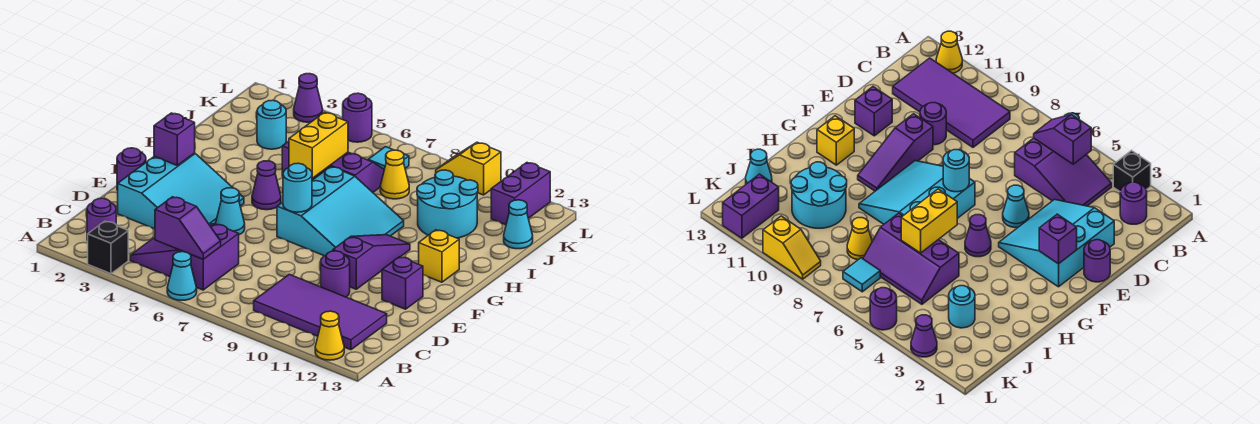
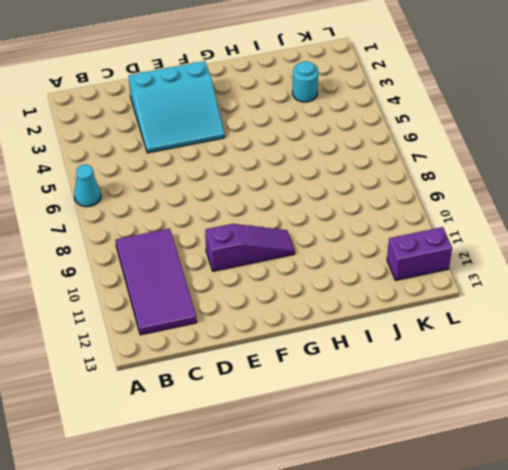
none -> black brick A3 level 1
none -> yellow cone A12 level 1
none -> purple round brick B2 level 1

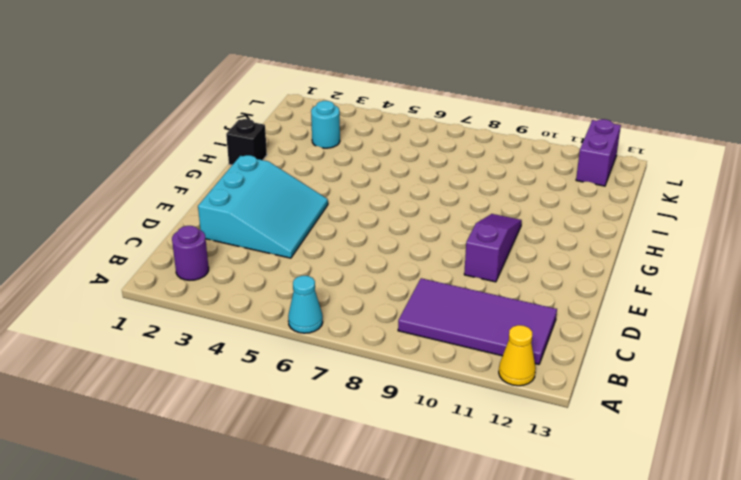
black brick H1 level 1 -> black brick A3 level 1
none -> purple slope B4:C6 level 1 top 6
none -> purple round brick D10 level 1
none -> purple round brick E1 level 1

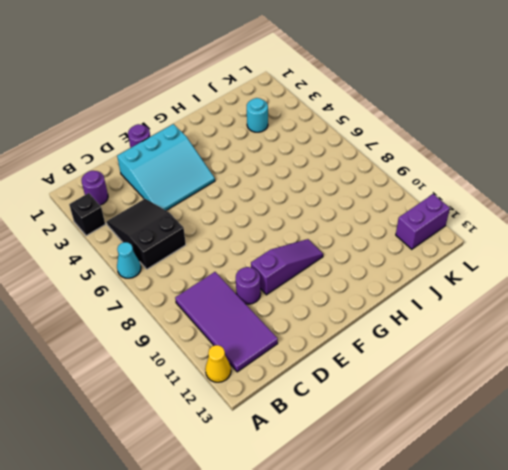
black slope B4:C6 level 1 top 6 -> purple slope B4:C6 level 1 top 6
none -> cyan cone E5 level 1
none -> purple brick E12 level 1
none -> cyan slope F7:H9 level 1 top 7

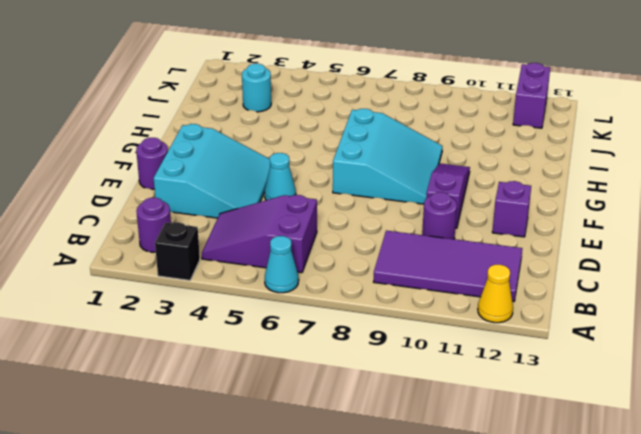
none -> purple cone G5 level 1
none -> yellow brick G12 level 1
none -> purple slope I5:J7 level 1 top I

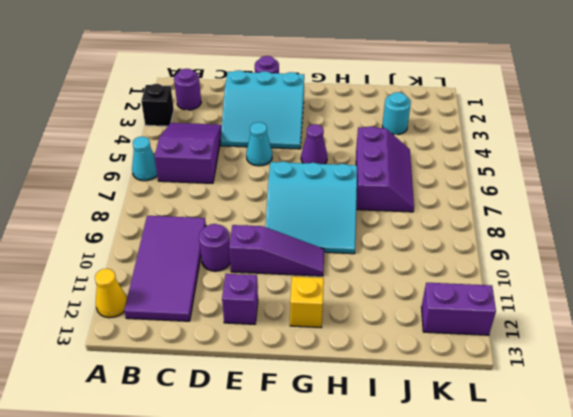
none -> cyan round brick I10:J11 level 1
none -> yellow cone J8 level 1
none -> cyan cone J13 level 1

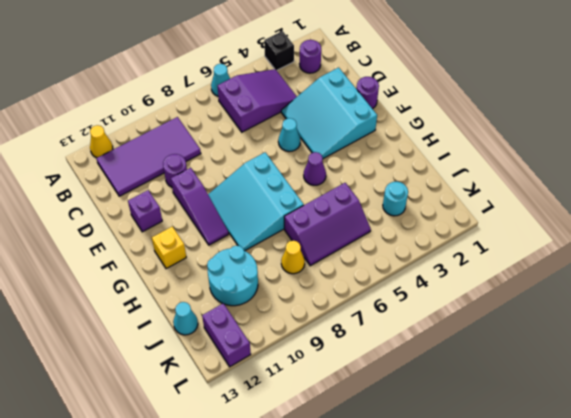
none -> cyan tile K7 level 1
none -> purple cone L3 level 1
none -> purple round brick L5 level 1

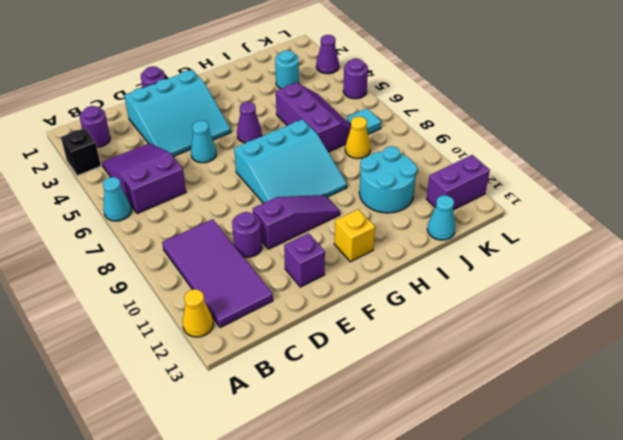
none -> yellow slope L9:L10 level 1 top 10
none -> purple slope B5:B6 level 2 top 5
none -> purple brick F2 level 2

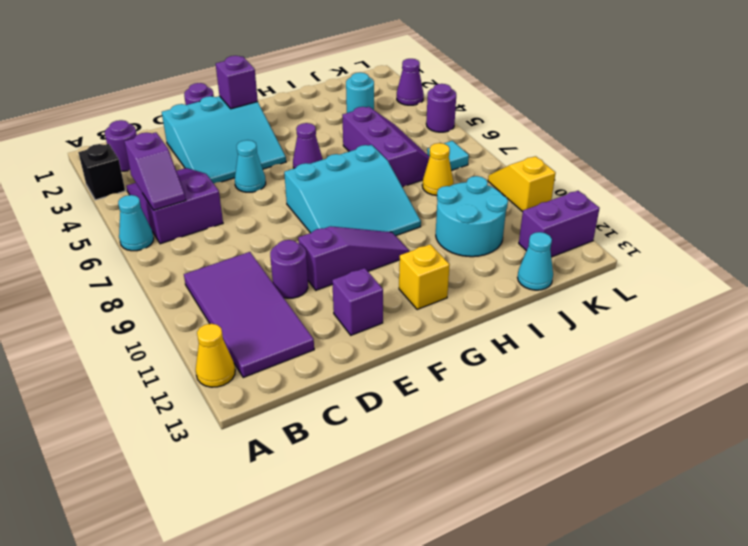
none -> cyan round brick F7 level 2
none -> yellow brick H6:I6 level 2

